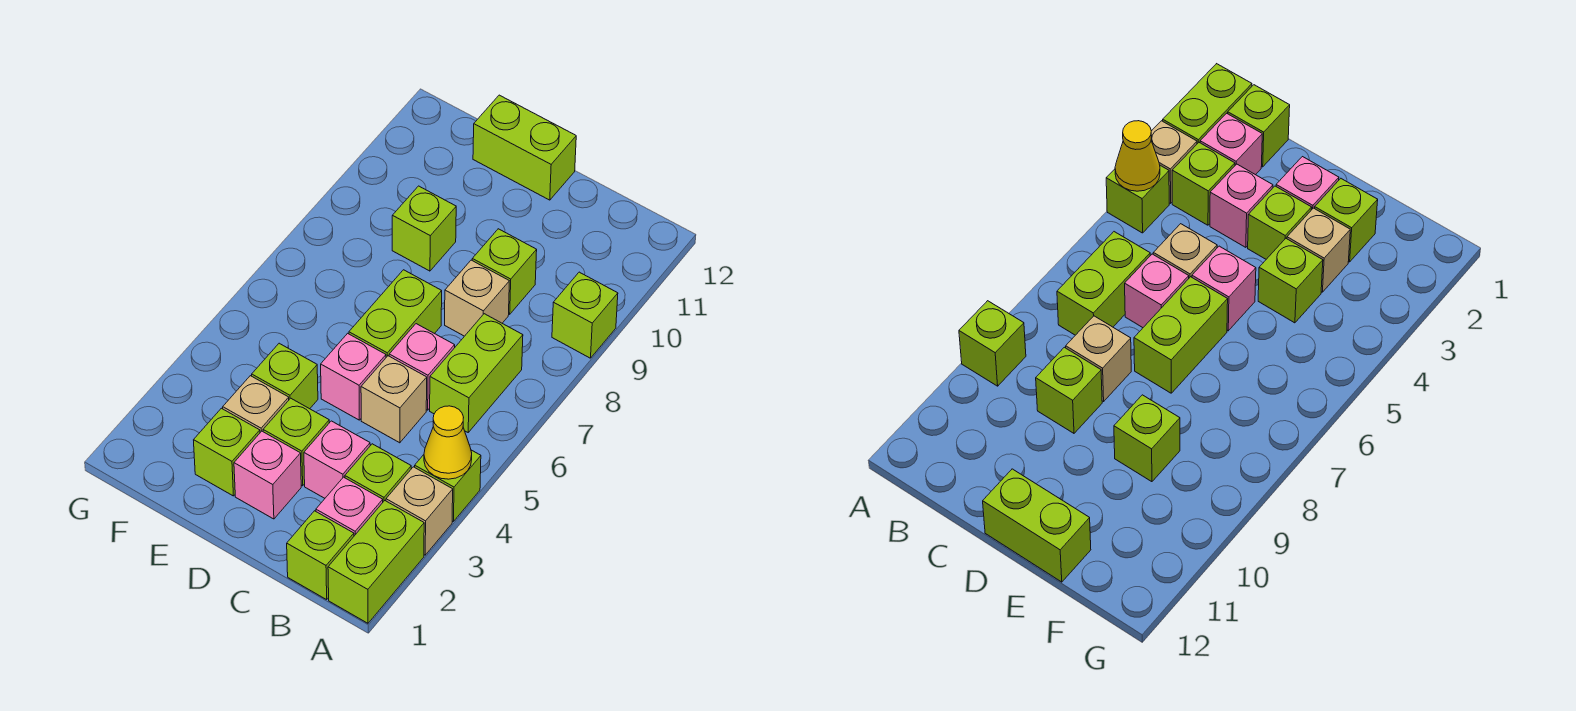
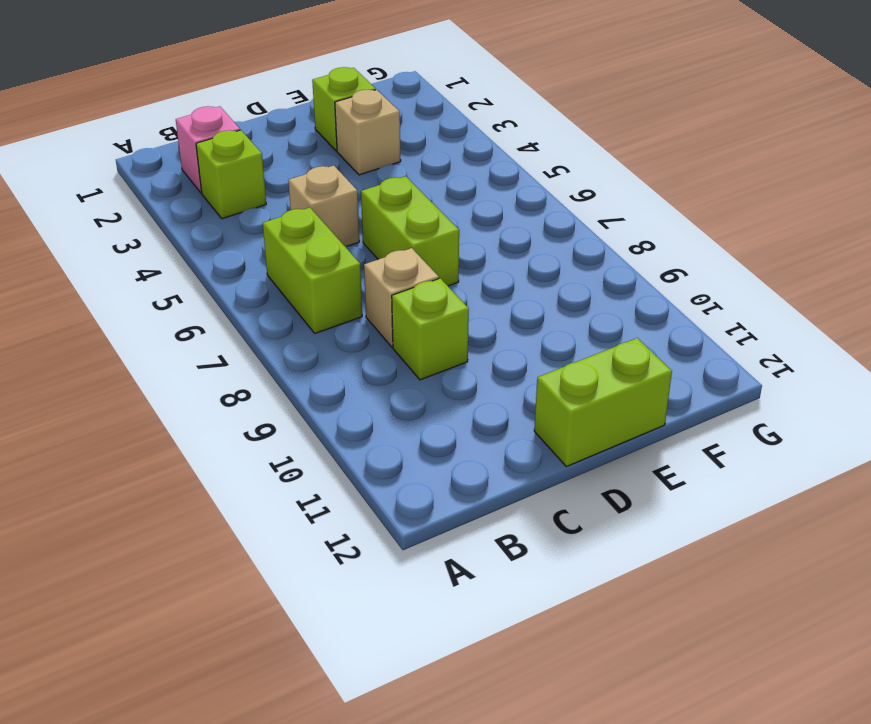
none -> lime brick A1:A2 level 1
none -> tan brick A3 level 1
none -> lime brick A4 level 1

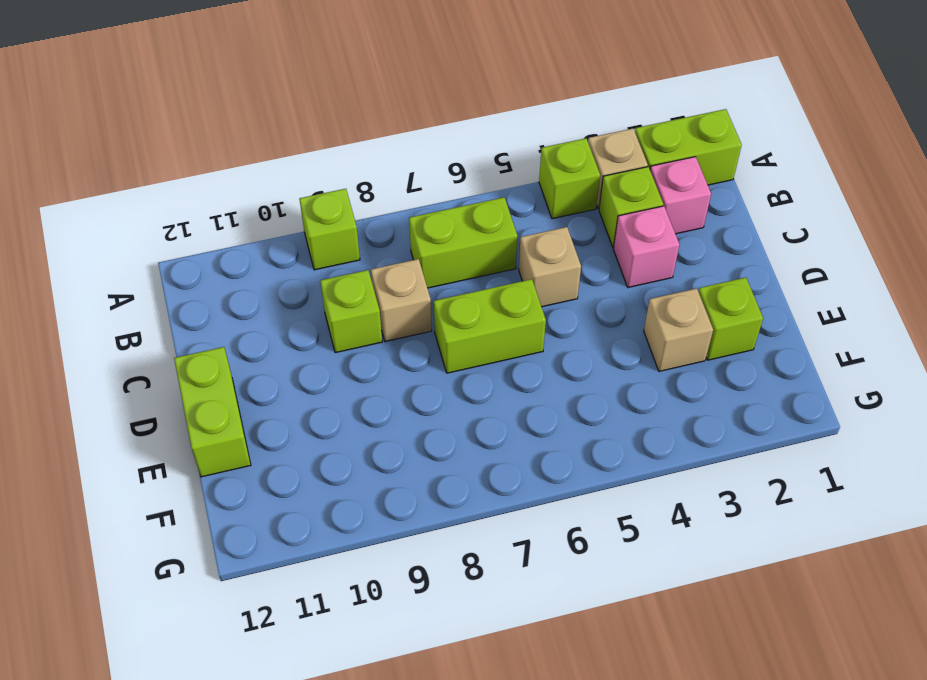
none -> lime brick B1 level 1
none -> pink brick C6 level 1
none -> pink brick D2 level 1

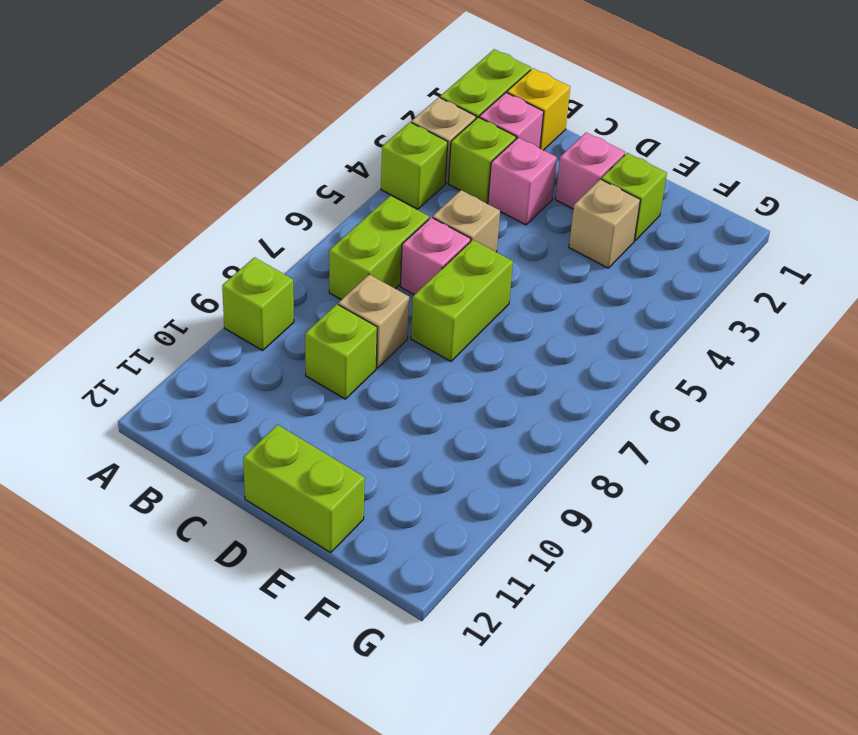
yellow brick B1 level 1 -> lime brick B1 level 1
none -> lime brick D3 level 1
none -> pink brick D5 level 1
none -> lime brick E4 level 1

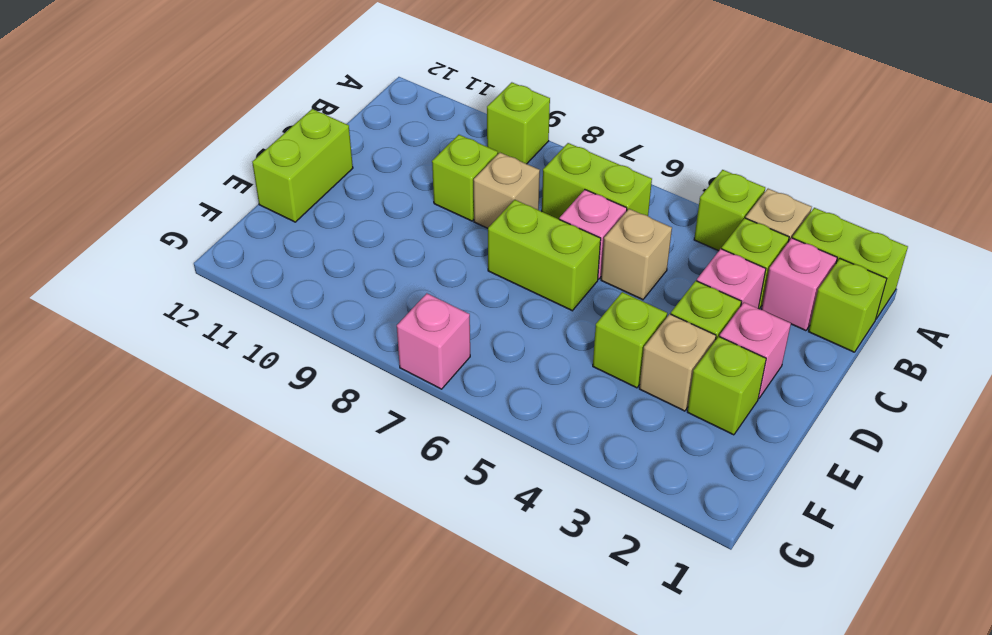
pink brick G7 level 1 -> pink brick D5 level 1
none -> lime brick E9 level 1
none -> yellow cone A4 level 2

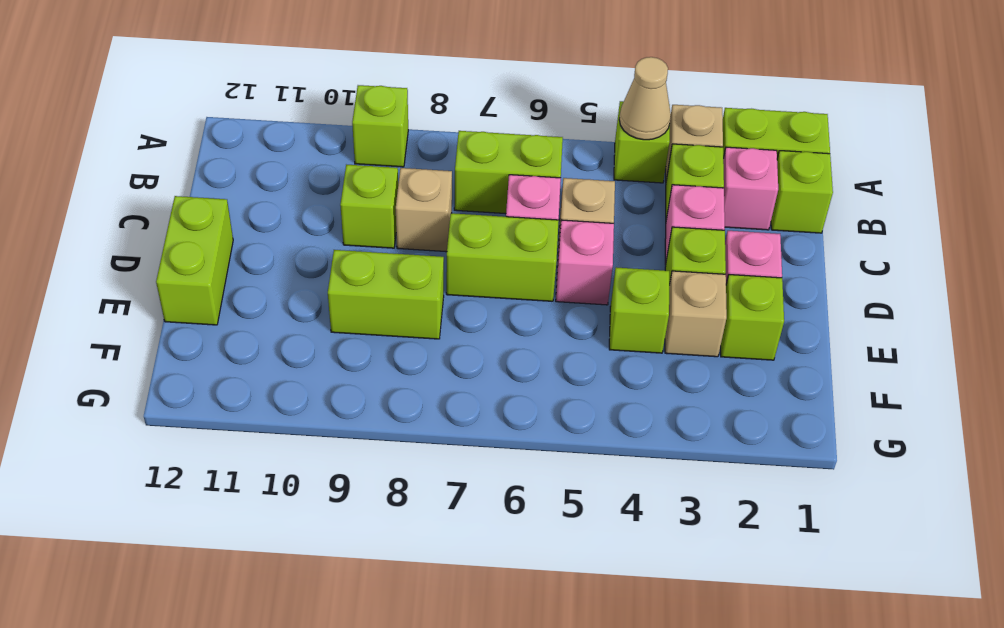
tan cone A4 level 2 -> yellow cone A4 level 2
lime brick E8:E9 level 1 -> lime brick E9 level 1

